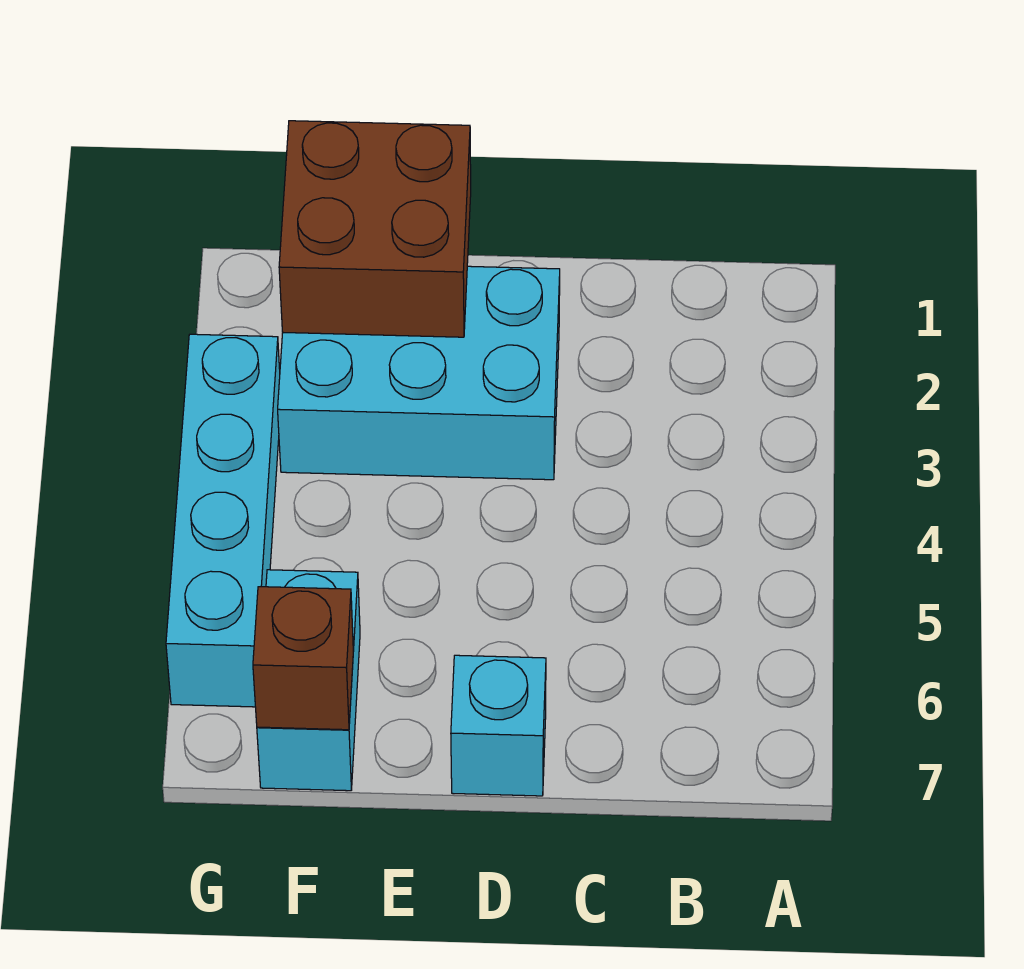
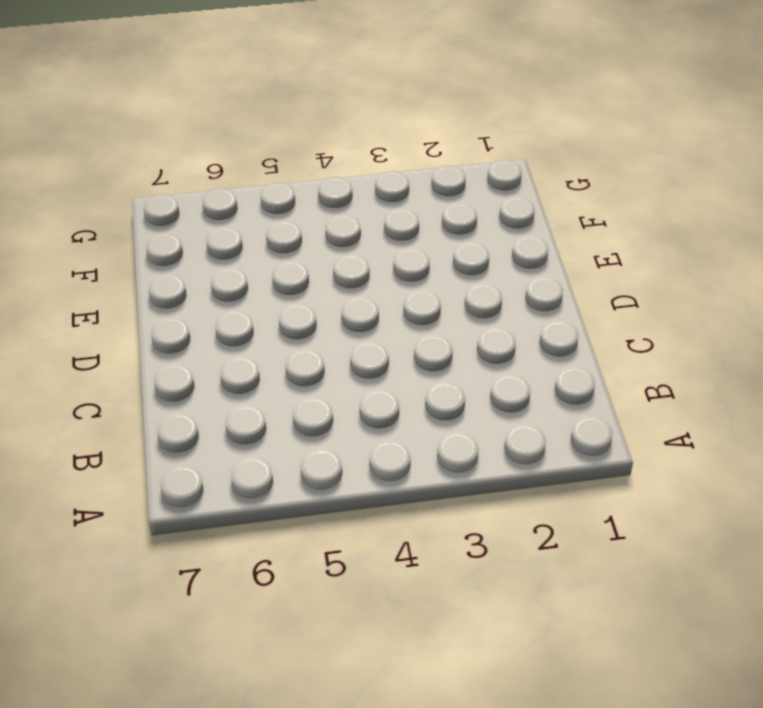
none -> cyan brick D2:F3 level 1
none -> cyan brick D7 level 1

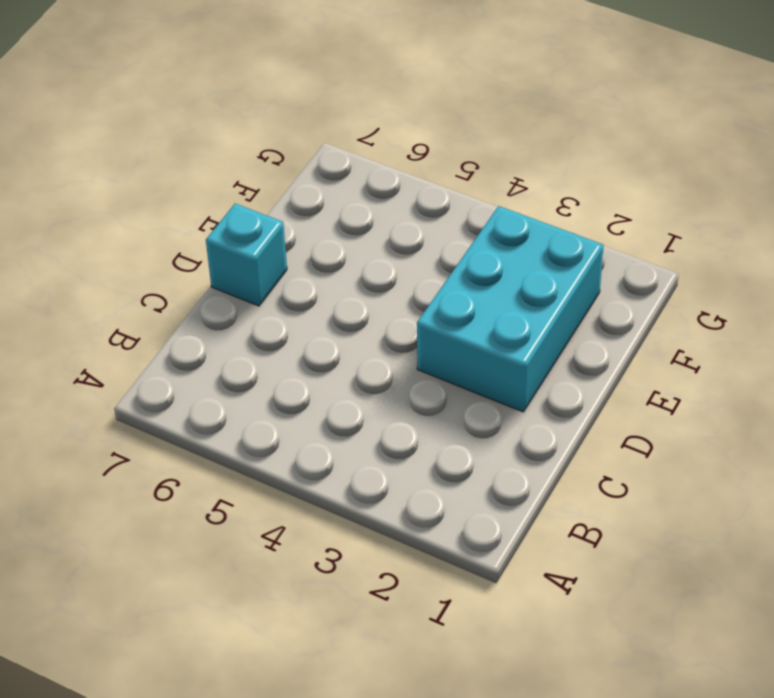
none -> cyan brick F6:F7 level 1
none -> cyan brick G3:G6 level 1

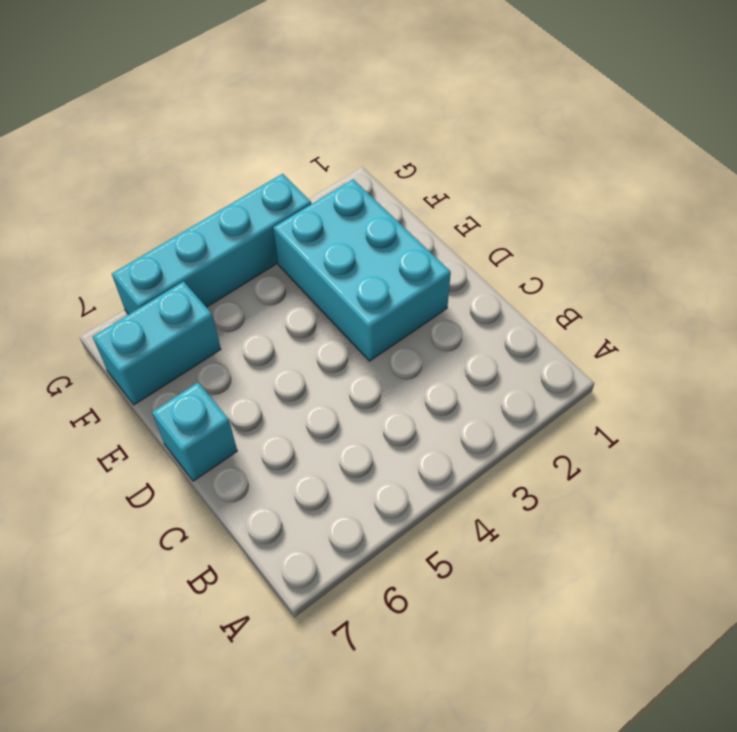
none -> brown brick E1:F2 level 2
none -> brown brick F7 level 2

